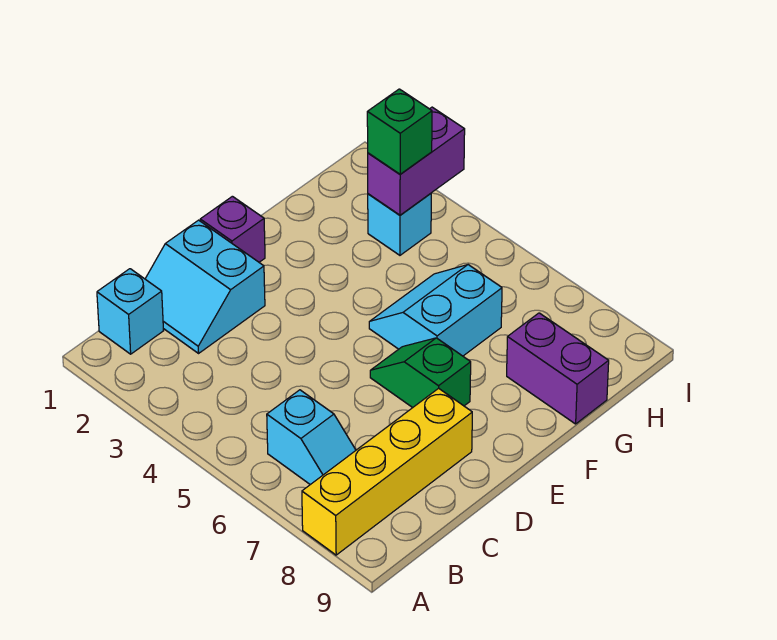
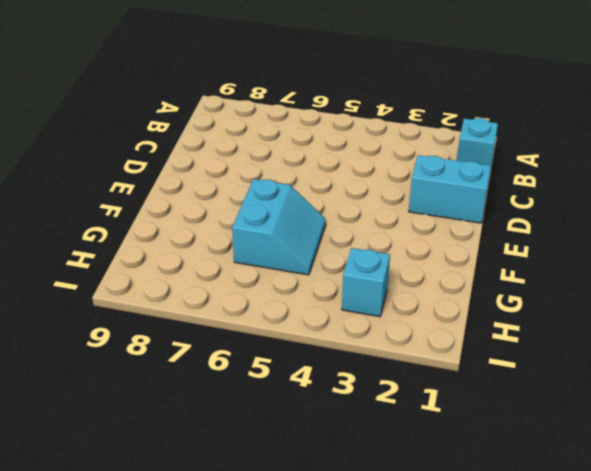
none -> yellow brick A8:D8 level 1
none -> cyan slope B6:B7 level 1 top 6

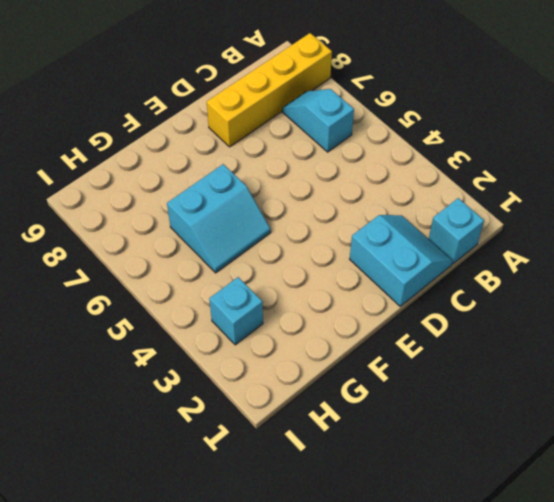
none -> purple brick E1 level 1
none -> green slope E6:E7 level 1 top 7

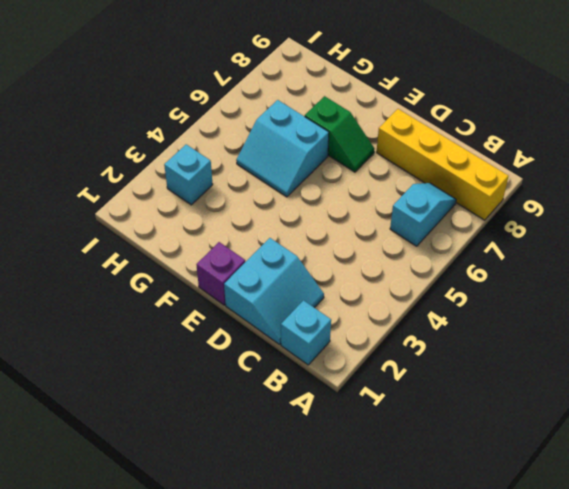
green slope E7:F7 level 1 top F -> green slope E6:E7 level 1 top 7
none -> purple brick G8:G9 level 1
none -> purple brick H3:I3 level 2

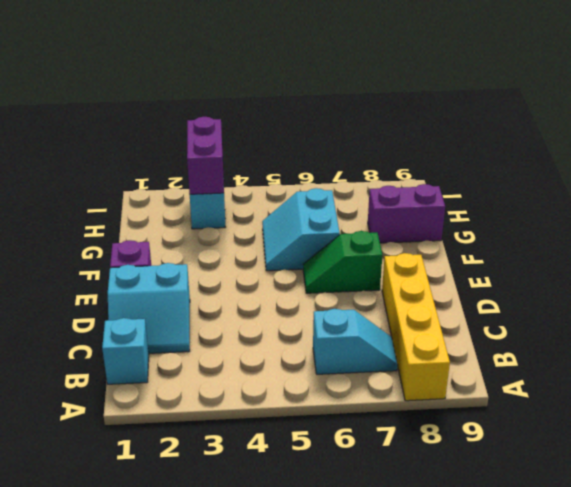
none -> green brick H3 level 3

